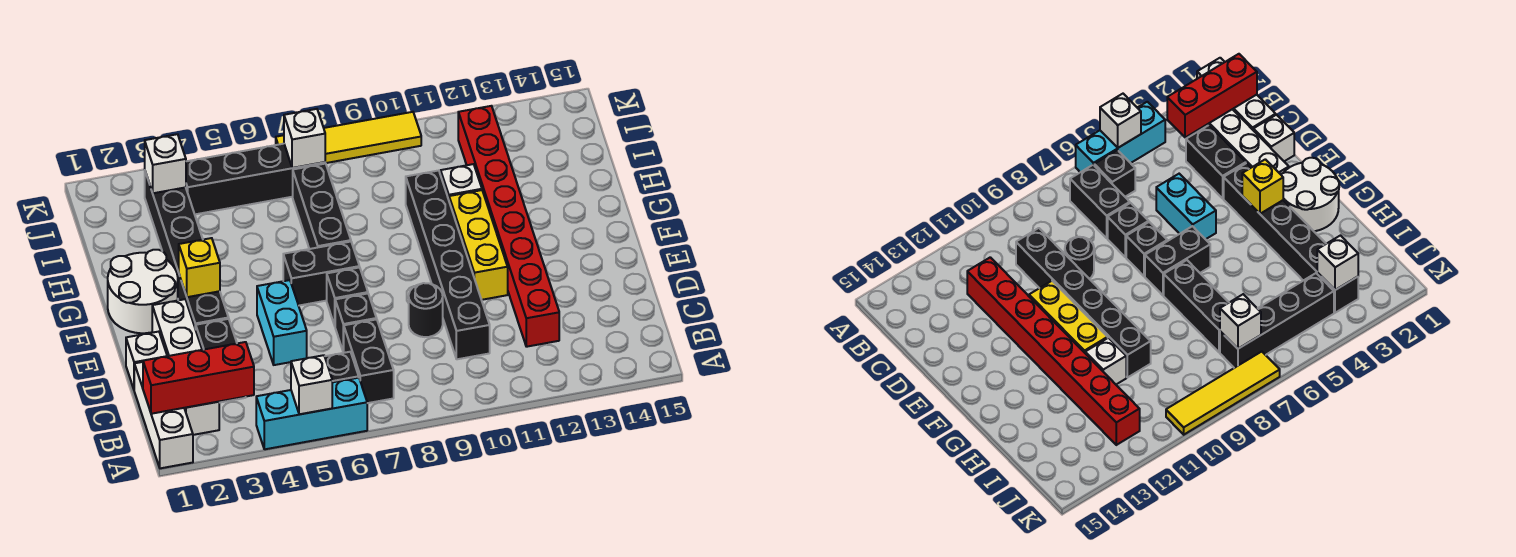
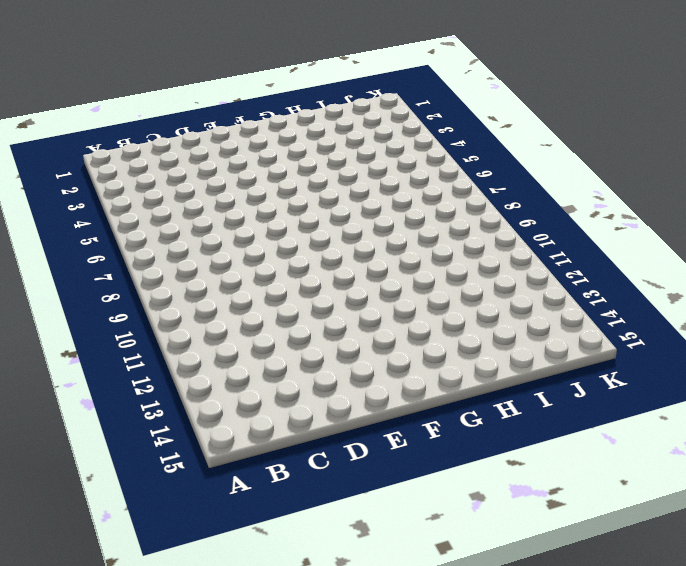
none -> white brick A1:C1 level 1
none -> cyan brick A4:A6 level 1
none -> white brick B2:E2 level 1

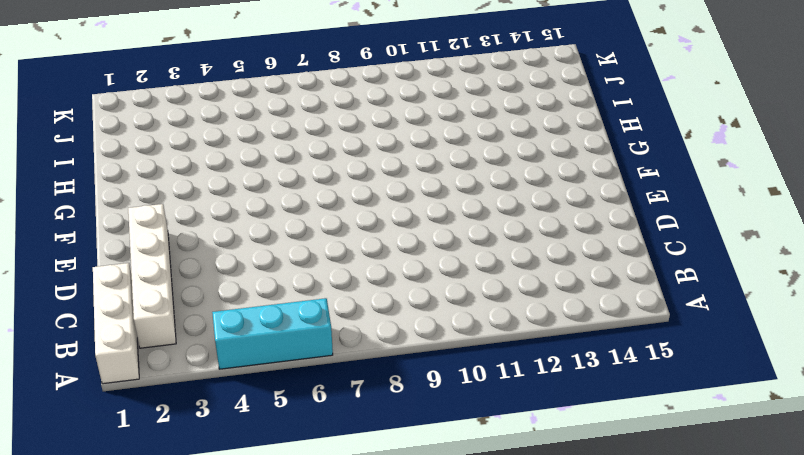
none -> black brick B6 level 1
none -> black brick B7:C7 level 1
none -> black brick C3:D3 level 1

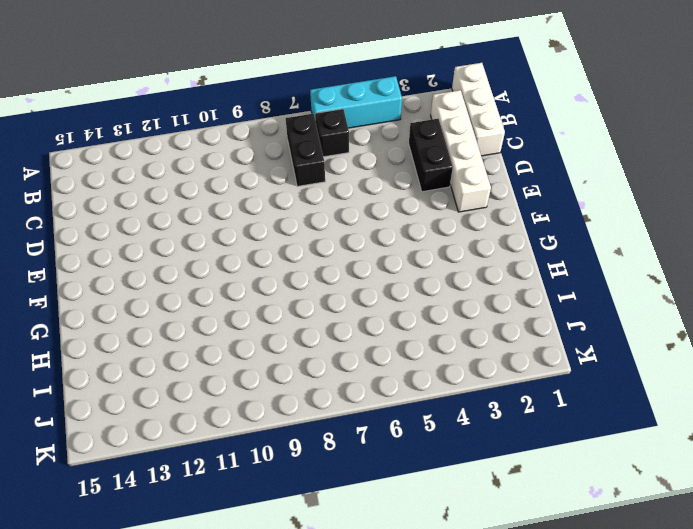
none -> black brick C10:H10 level 1
none -> red brick C12:J12 level 1
none -> white brick D1 level 1

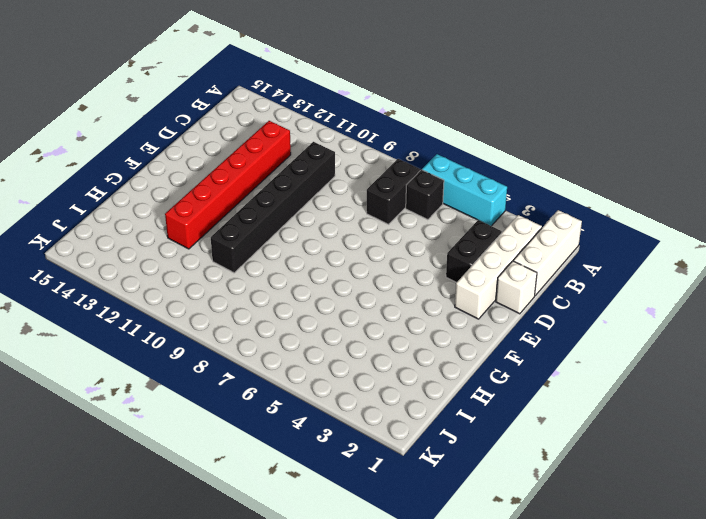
red brick C12:H12 level 1 -> red brick C12:J12 level 1
none -> cyan brick D5:E5 level 1
none -> black brick D7 level 1
none -> black round brick D9 level 1

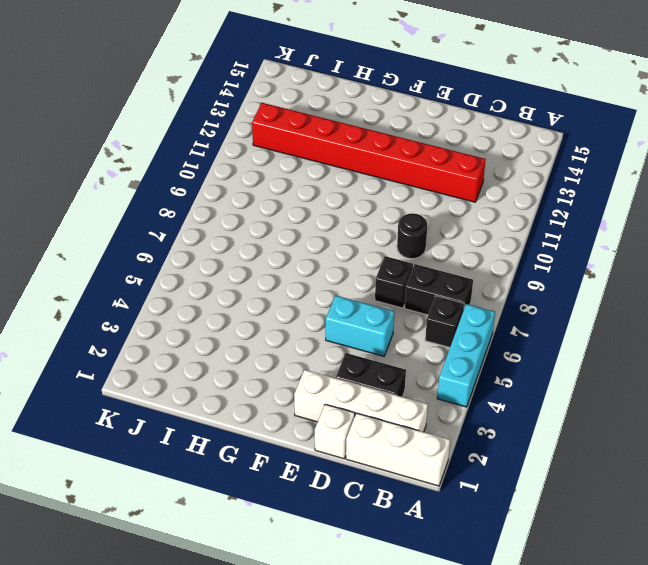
none -> black brick C10:H10 level 1
none -> black brick E3:J3 level 1
none -> black brick E7 level 1

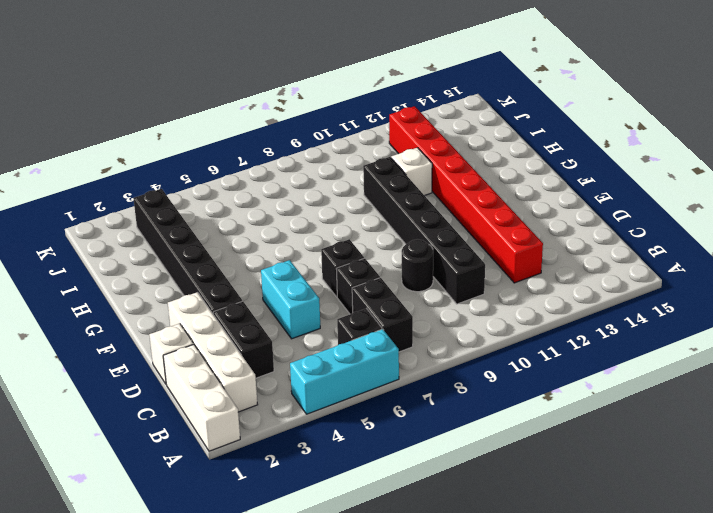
none -> yellow brick E11:G11 level 1
none -> white round brick F1:G2 level 1
none -> black brick F6:F7 level 1

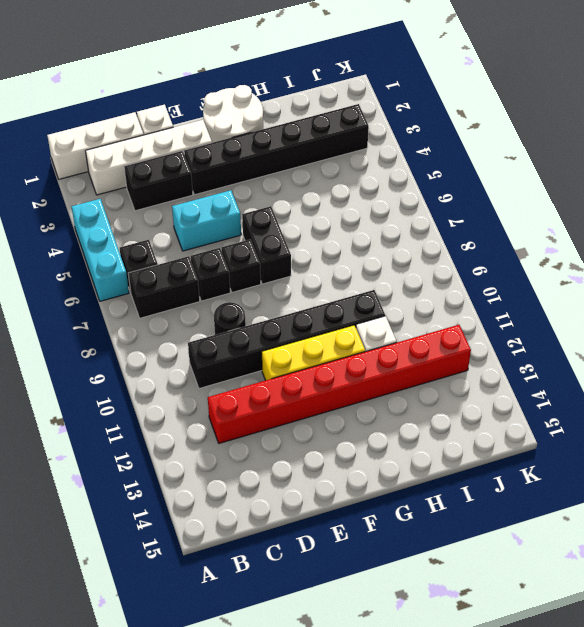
none -> black brick G7:I7 level 1
none -> black brick J4:J7 level 1
none -> yellow tile K7:K10 level 1

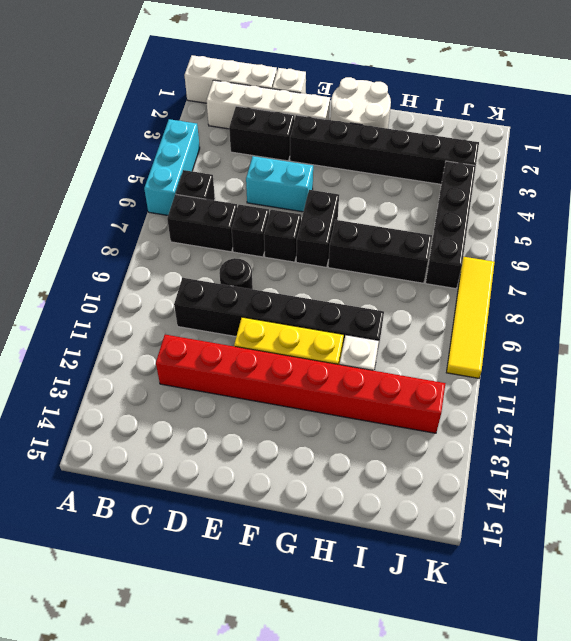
none -> white brick A5 level 2
none -> red brick B1:B3 level 2
none -> yellow brick F3 level 2

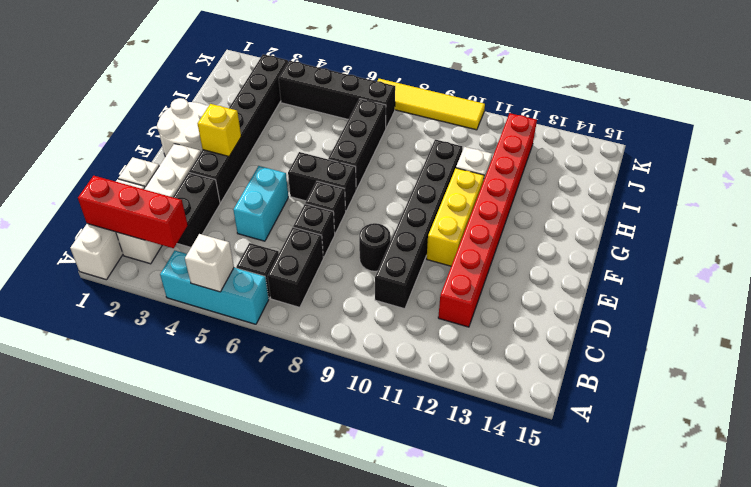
none -> white brick J3 level 2
none -> white brick J7 level 2

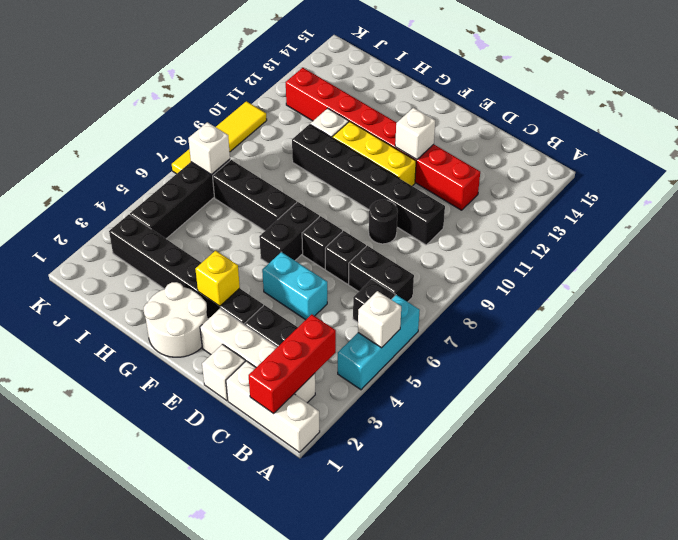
white brick E12 level 2 -> white brick J3 level 2

